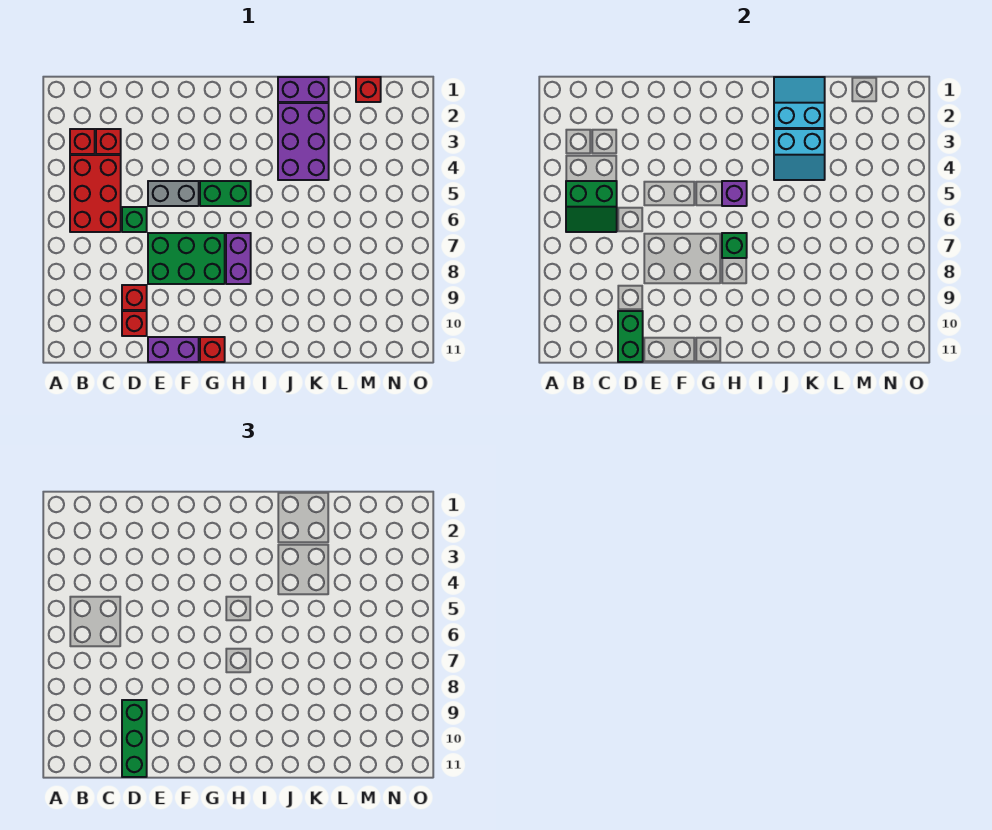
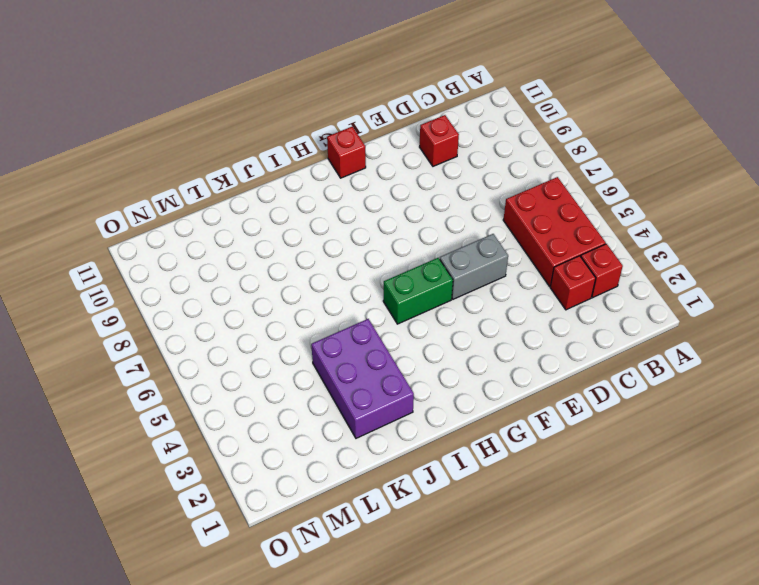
none -> green brick D6 level 1
none -> red brick D9 level 1
none -> green brick E7:G8 level 1

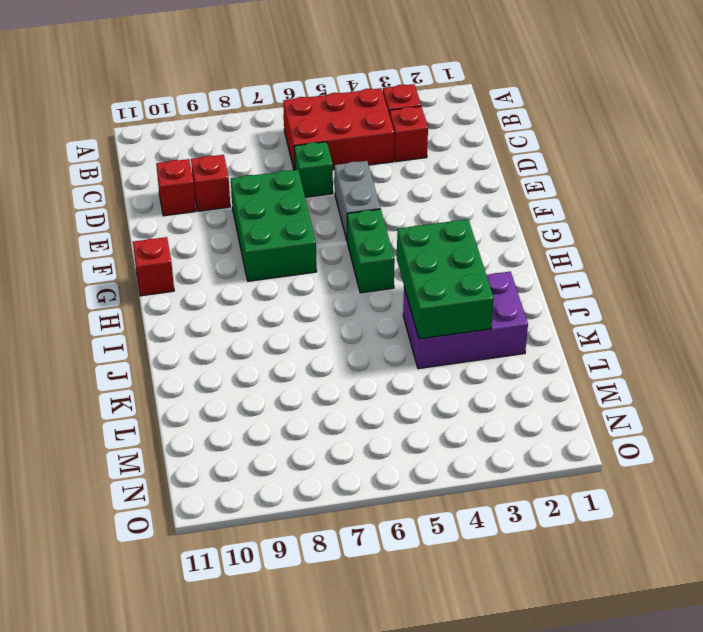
green brick I3:K4 level 2 -> cyan slope J3:K4 level 2 top 3
none -> purple brick E11:F11 level 1
none -> purple brick H7:H8 level 1
none -> purple brick J1:K1 level 1

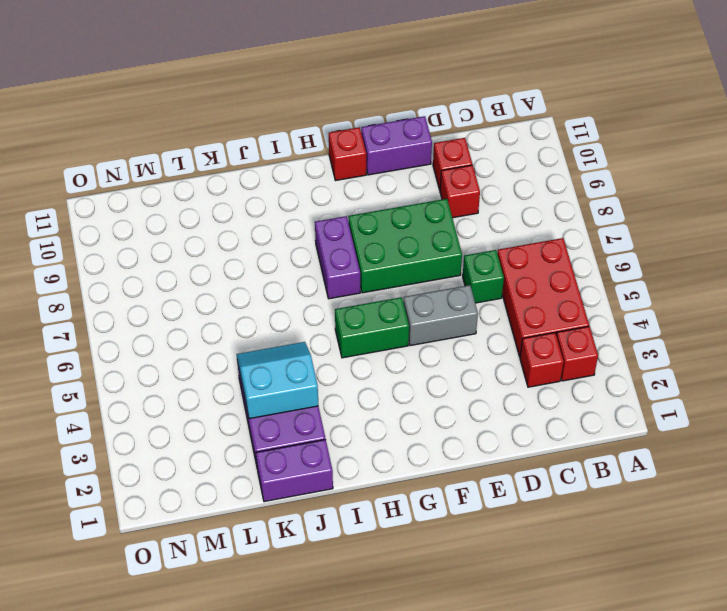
none -> red brick M1 level 1
none -> green slope B5:C6 level 2 top 5
none -> green brick D10:D11 level 2

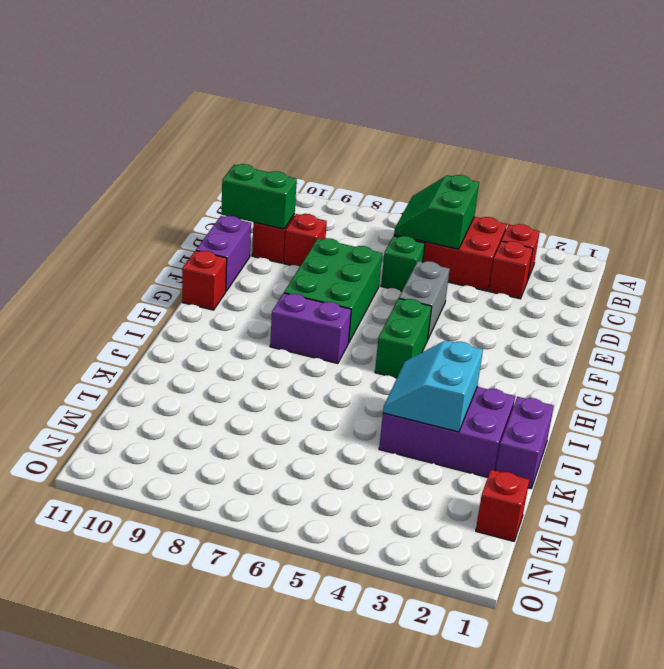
none -> purple brick H5 level 2
none -> green brick H7 level 2
none -> cyan slope J1:K2 level 2 top 2

